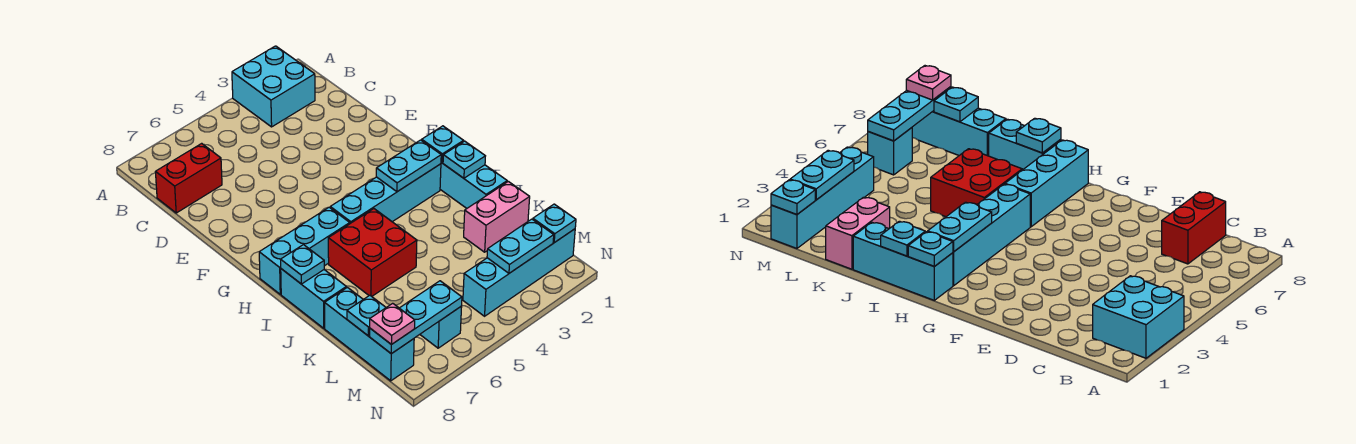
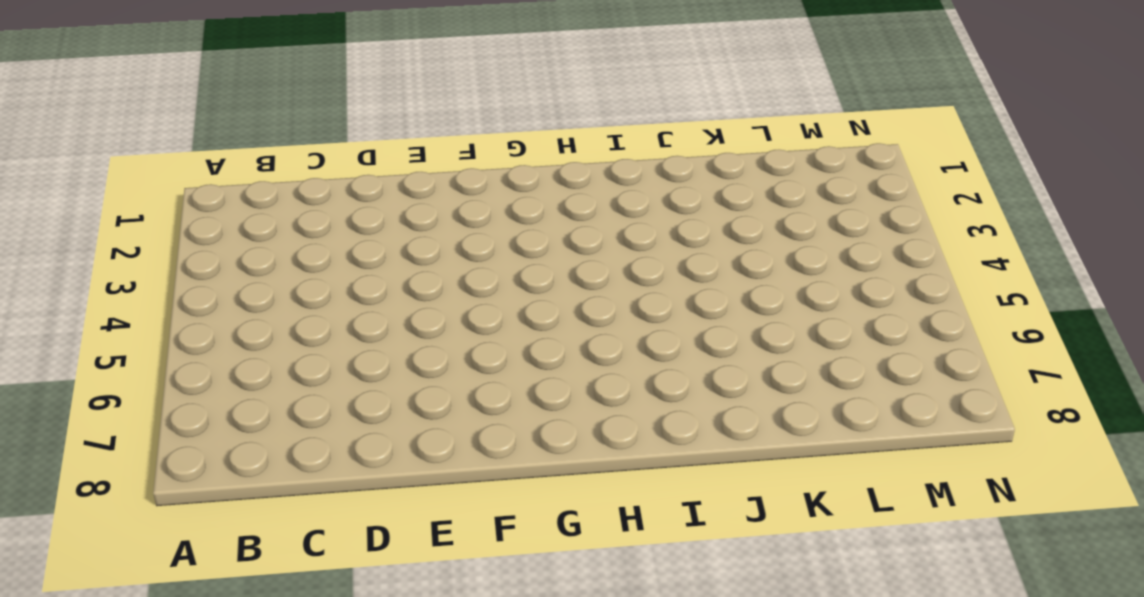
none -> cyan brick A2:B3 level 1
none -> red brick C7:C8 level 1
none -> cyan brick H1:J1 level 1

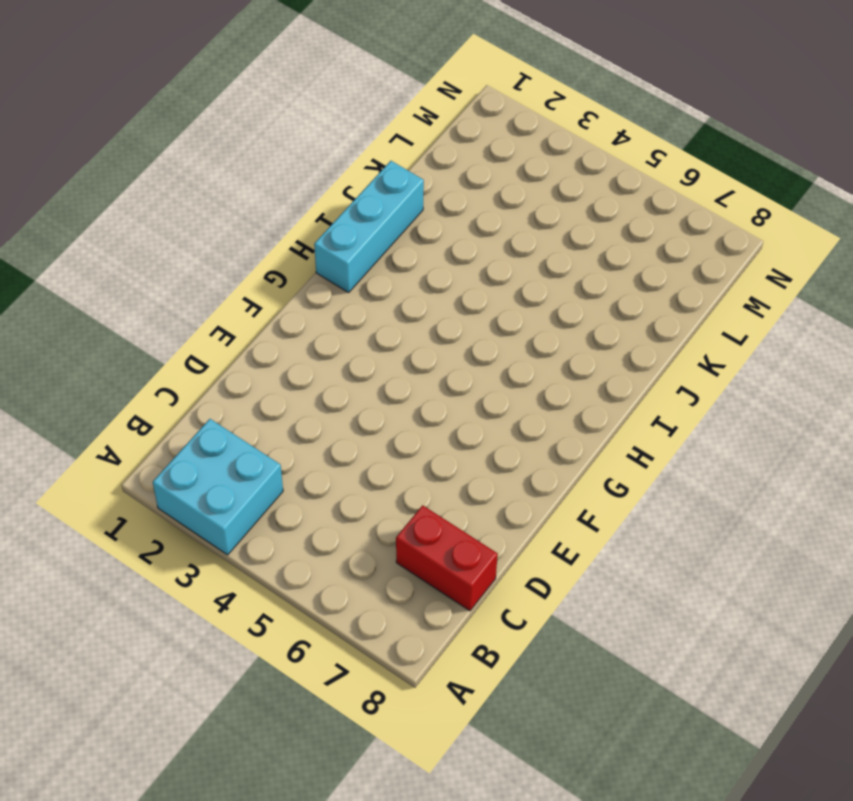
none -> cyan brick H2:H5 level 1
none -> cyan brick H6:H8 level 1
none -> red brick I5:J6 level 1

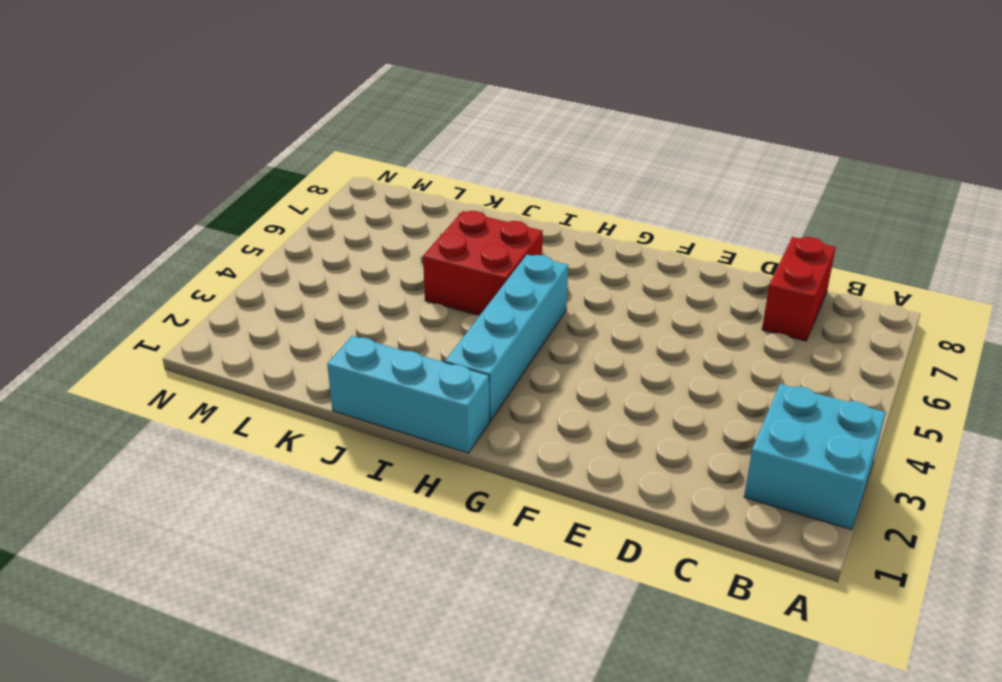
none -> cyan brick H6:H8 level 1
none -> cyan brick I8:J8 level 1
none -> pink brick K1:K2 level 1

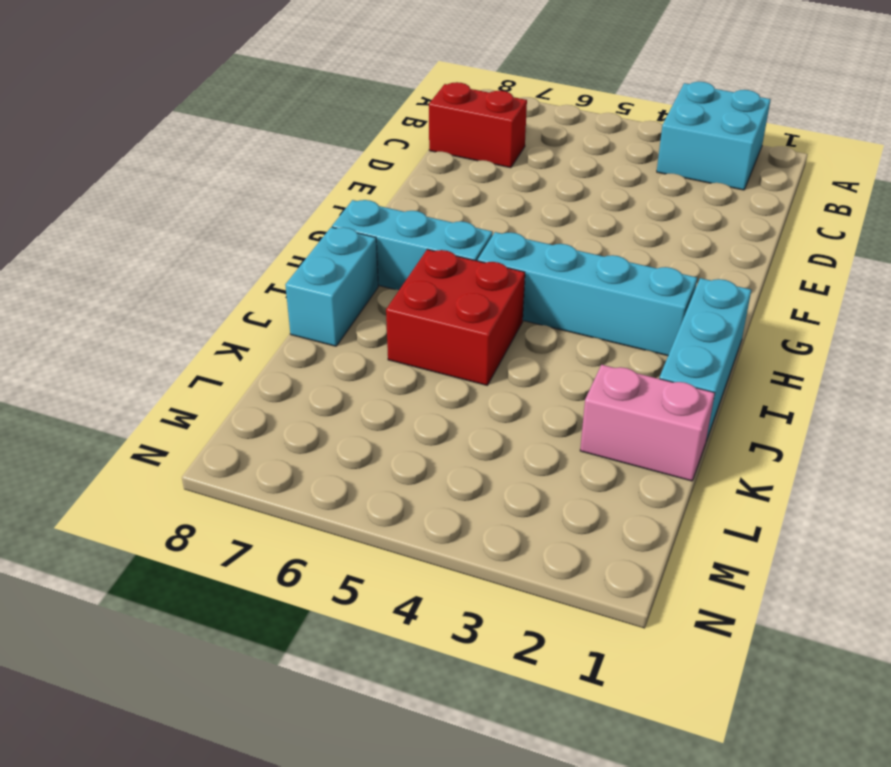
none -> cyan brick K8:M8 level 1
none -> cyan brick M1:M4 level 1
none -> cyan brick M6 level 1

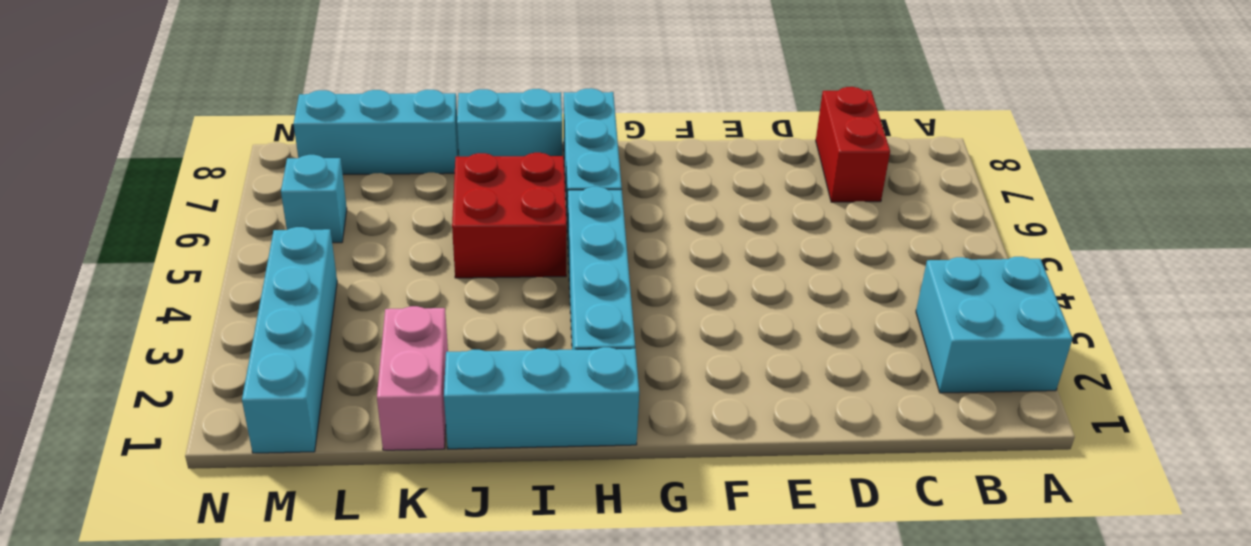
none -> cyan plate H1 level 2
none -> cyan plate H2:H3 level 2
none -> cyan plate I1 level 2

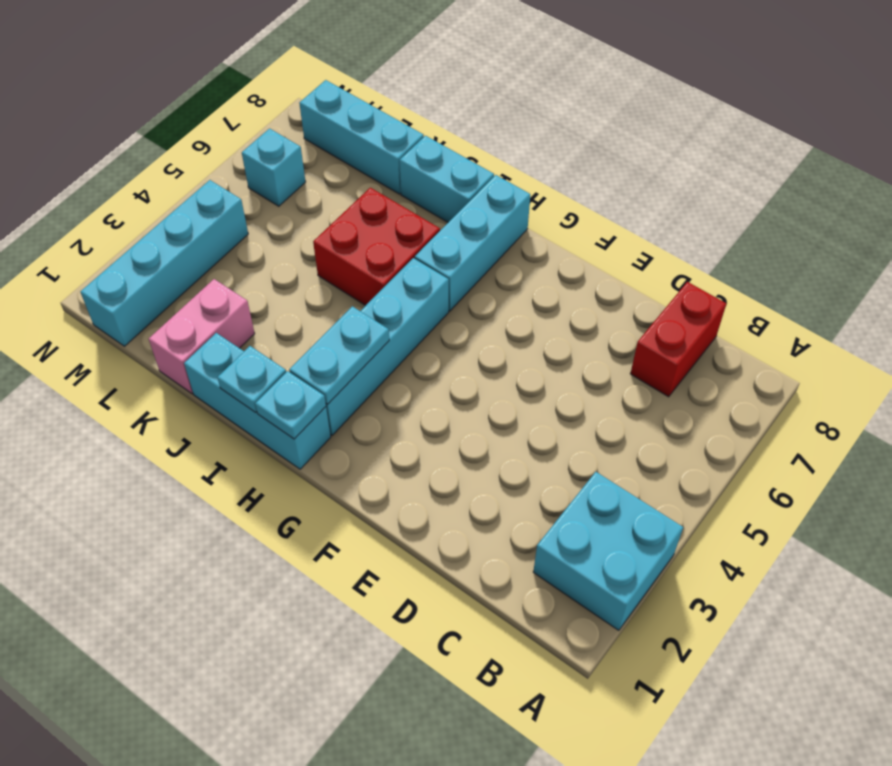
none -> cyan plate I8 level 2
none -> cyan plate L8 level 2
none -> cyan plate M1 level 2

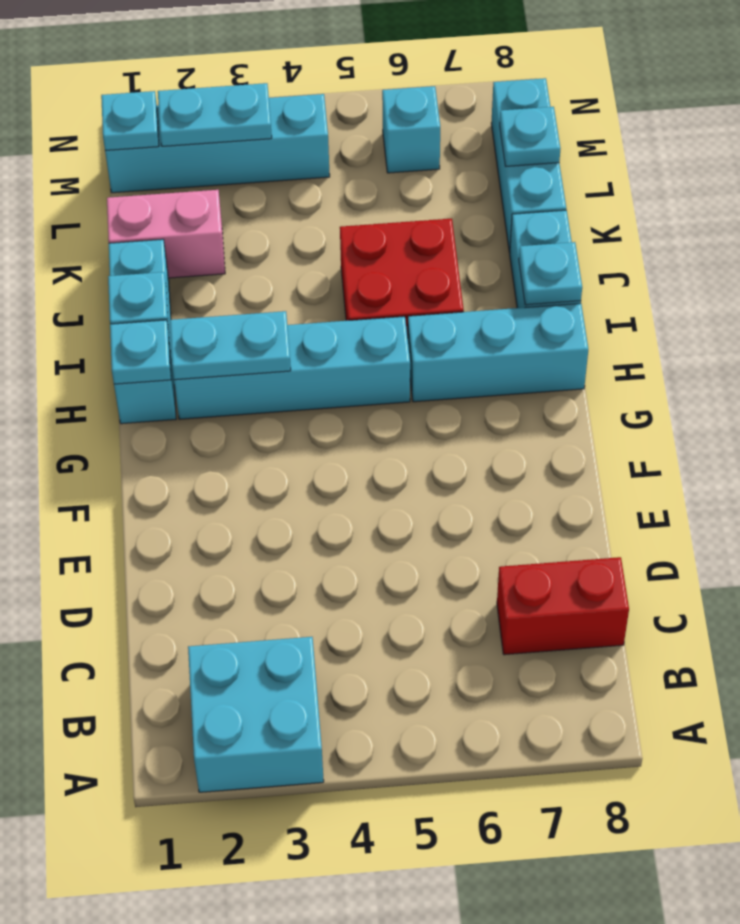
none -> cyan plate M6:M8 level 2
none -> pink plate M8 level 3

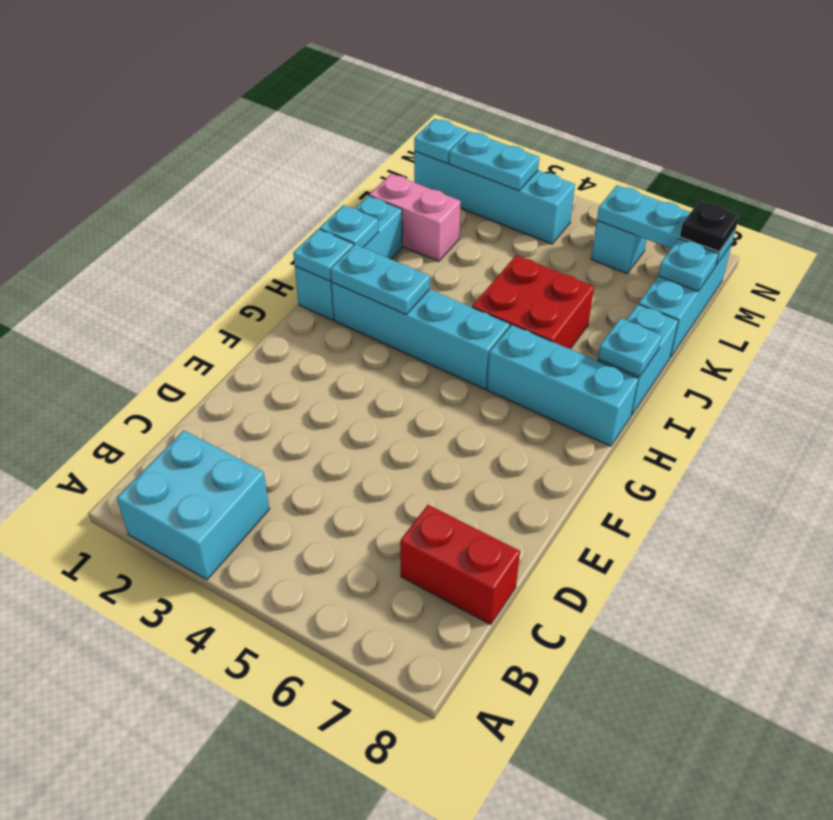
black plate M8 level 3 -> pink plate M8 level 3

